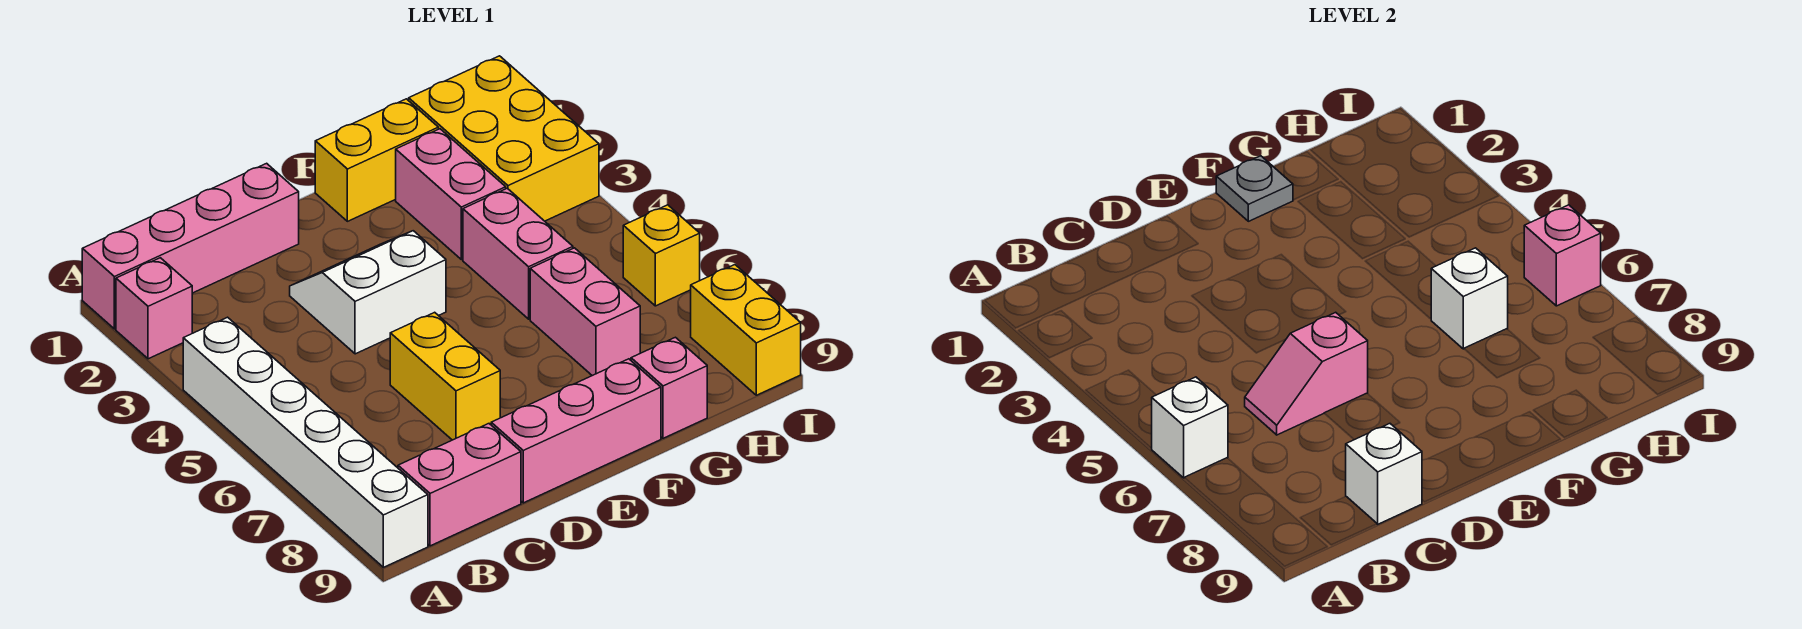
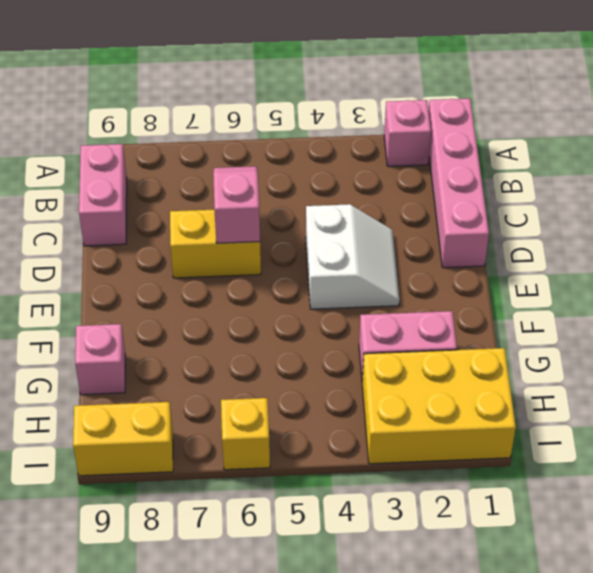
none -> white brick A4:A9 level 1
none -> pink brick D9:F9 level 1
none -> yellow brick F1:G1 level 1

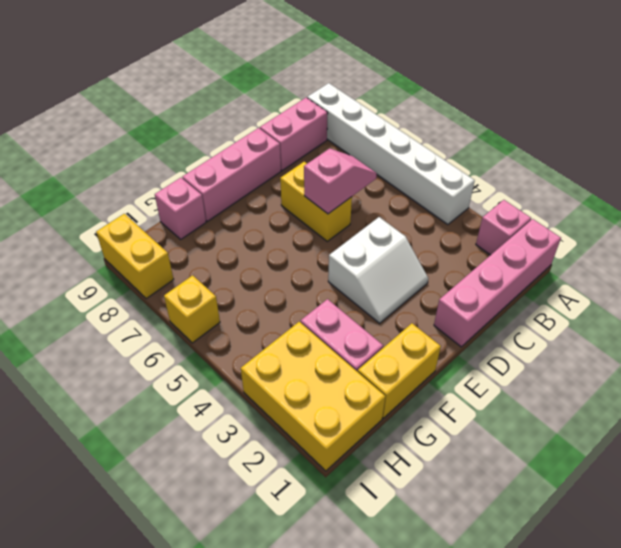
none -> pink brick G4:G5 level 1
none -> pink brick G6:G7 level 1
none -> white brick A6 level 2

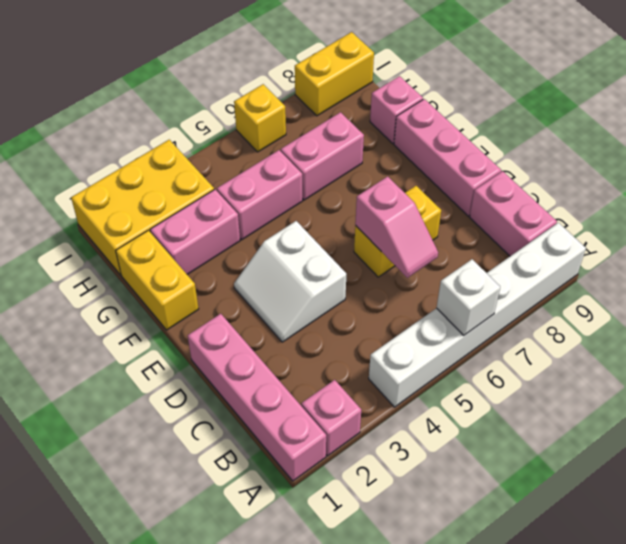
none -> white brick C9 level 2
none -> grey plate F1 level 2
none -> white brick G6 level 2

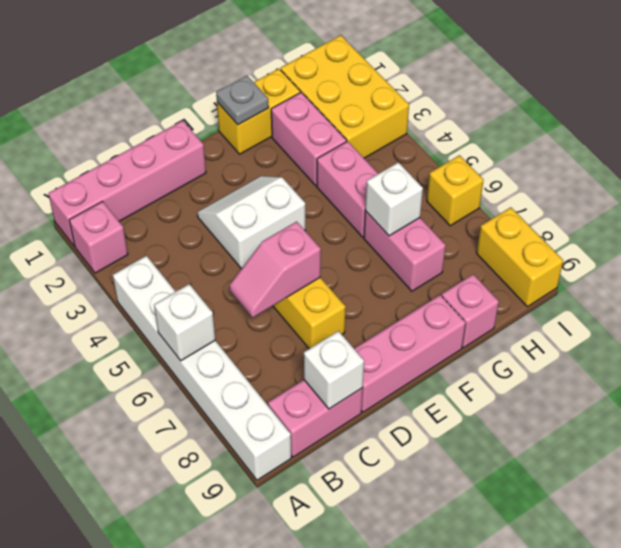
none -> pink brick I6 level 2

